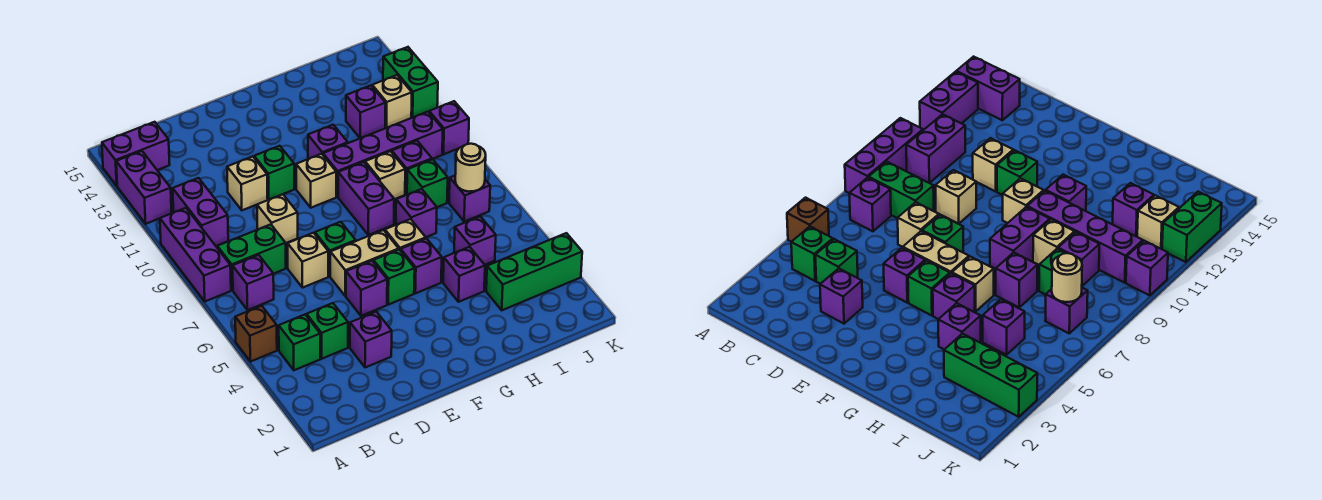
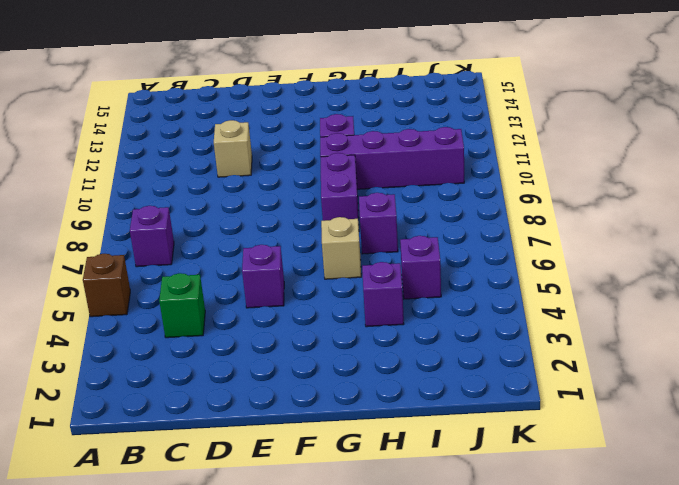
none -> purple brick A8:A10 level 1
none -> purple brick A12:A13 level 1
none -> purple brick A14:B14 level 1
none -> green brick B4 level 1

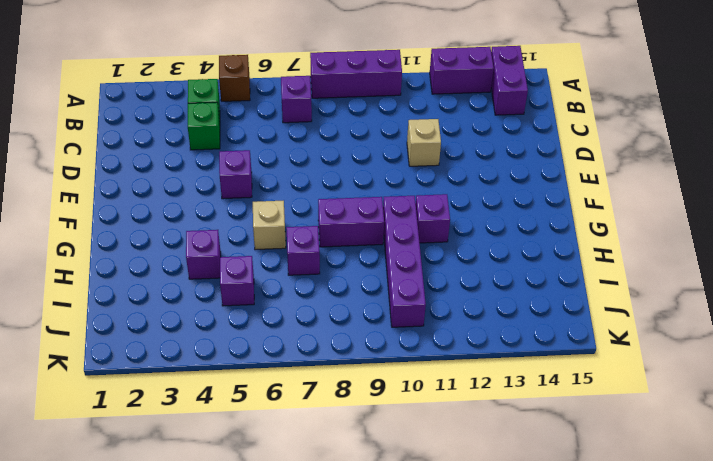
none -> green brick B8:C8 level 1
none -> purple brick B10:B11 level 1
none -> purple brick D3 level 1
none -> tan brick D7 level 1

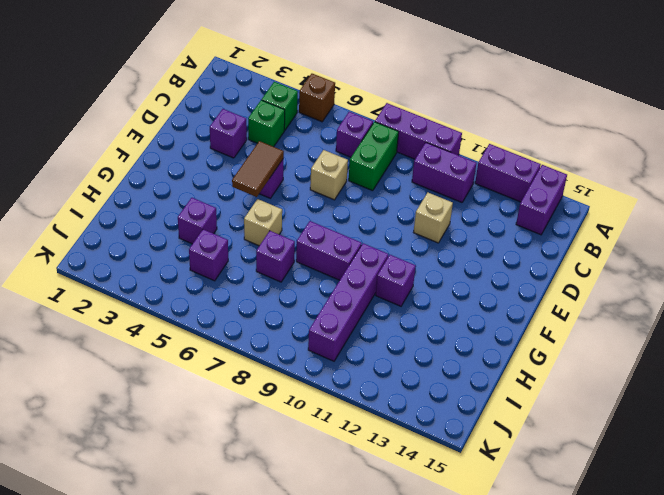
brown tile E5:F5 level 2 -> none
none -> tan brick D9 level 1
none -> tan brick E6:F6 level 1
none -> green brick E7 level 1
none -> green brick E11 level 1

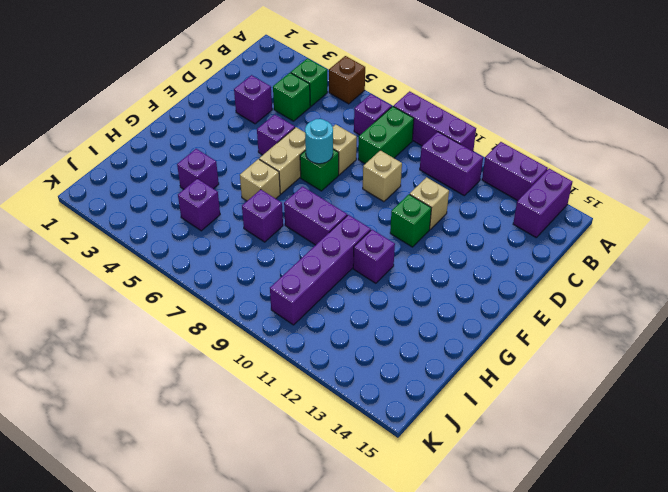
cyan round brick E7 level 2 -> none
none -> green brick F5 level 1
none -> tan brick F10 level 1
none -> purple brick G5 level 1
none -> tan brick H9 level 1

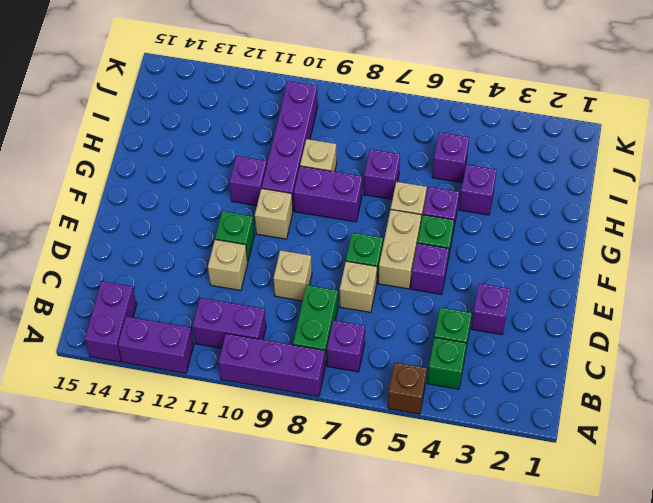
none -> green brick I3:K3 level 1
none -> green brick I8 level 1
none -> purple brick I9 level 1
none -> purple brick I12 level 1

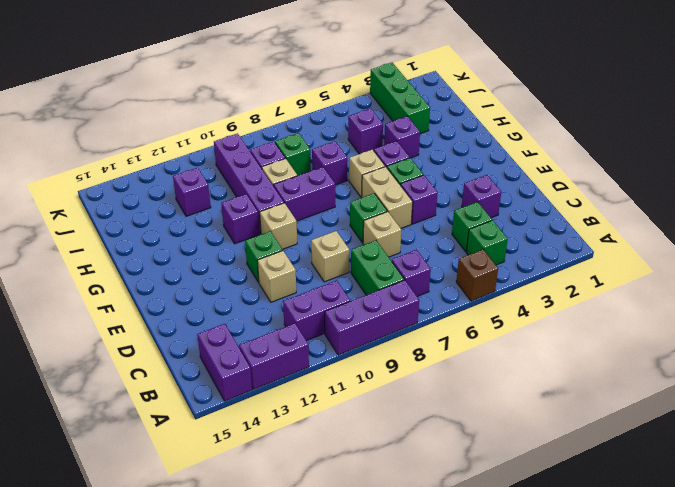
none -> purple brick J7 level 1
none -> tan brick J12 level 1
none -> purple brick K10 level 1
none -> green brick K12:K13 level 1

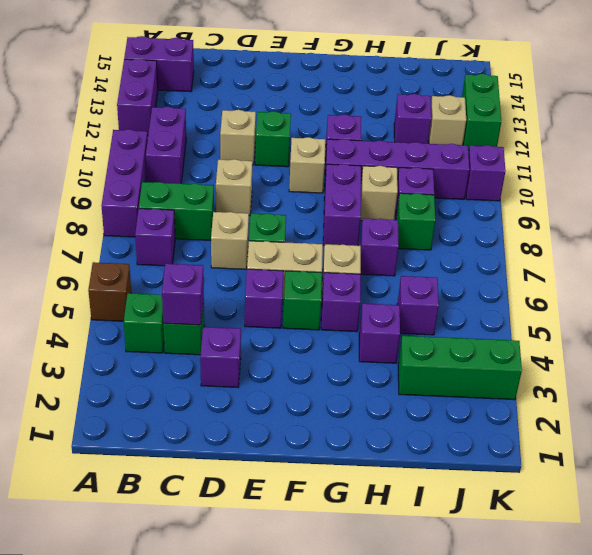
purple brick C4 level 2 -> purple brick J7 level 1
none -> tan round brick J7 level 2

